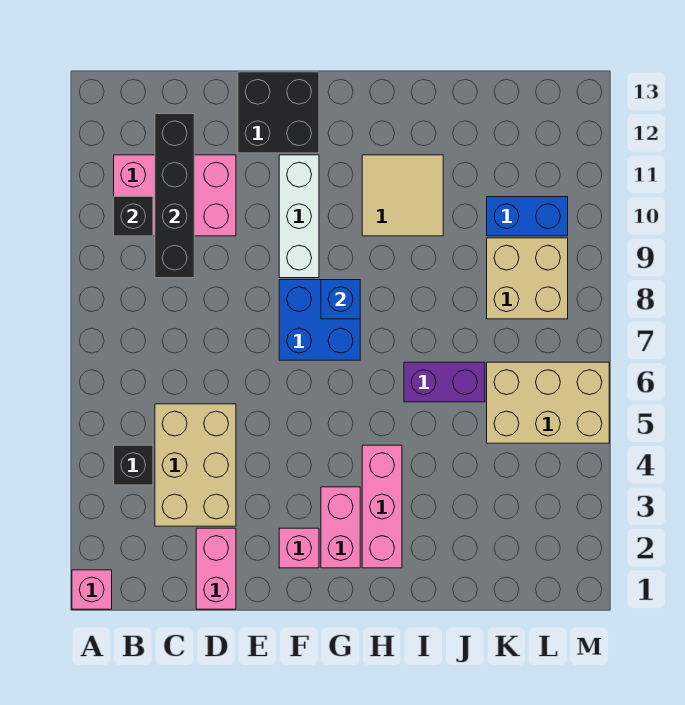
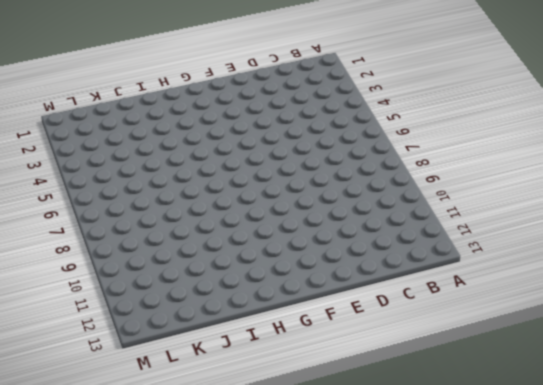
none -> pink brick A1 level 1
none -> black brick B4 level 1
none -> pink brick B10:D11 level 1

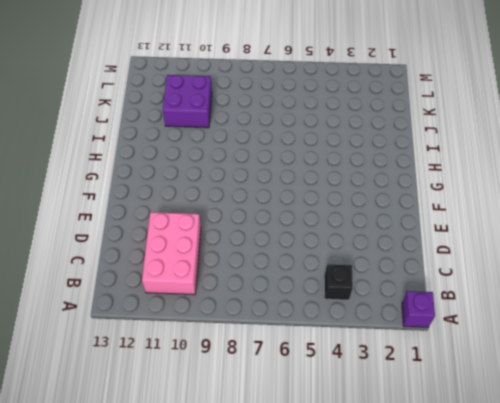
purple brick A1 level 1 -> pink brick A1 level 1
purple brick J10:K11 level 1 -> blue brick K10:L10 level 1
none -> tan brick C3:D5 level 1
none -> pink brick D1:D2 level 1
none -> black brick E12:F13 level 1

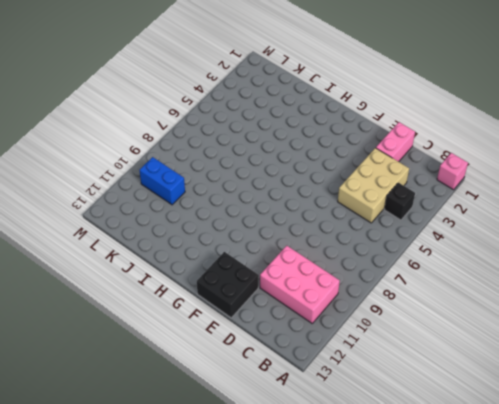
none -> pink brick F2 level 1
none -> blue brick F7:G8 level 1
none -> white brick F9:F11 level 1

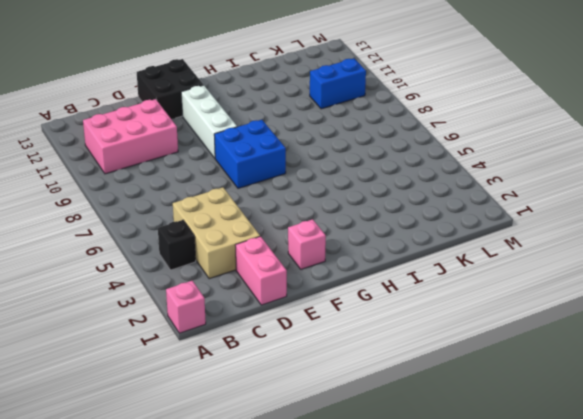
none -> pink brick G2:G3 level 1
none -> pink brick H2:H4 level 1
none -> tan tile H10:I11 level 1

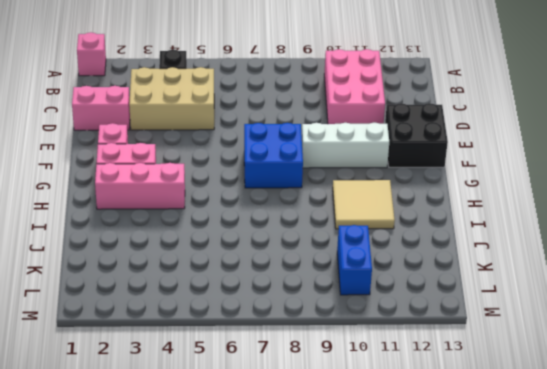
none -> purple brick I6:J6 level 1
none -> tan brick K5:M6 level 1
none -> tan brick K8:L9 level 1

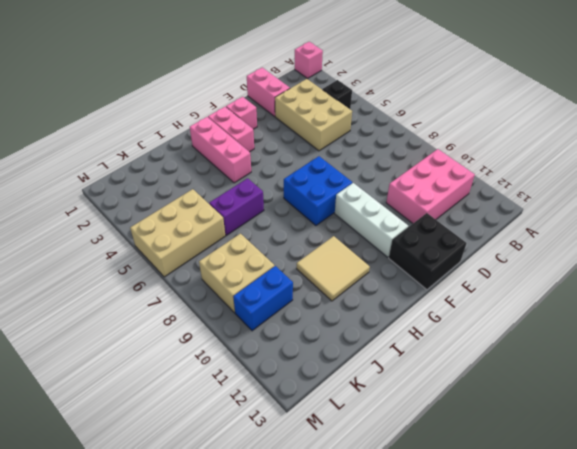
none -> black brick B10 level 2
none -> black brick C9:C12 level 2
none -> blue brick G8 level 2

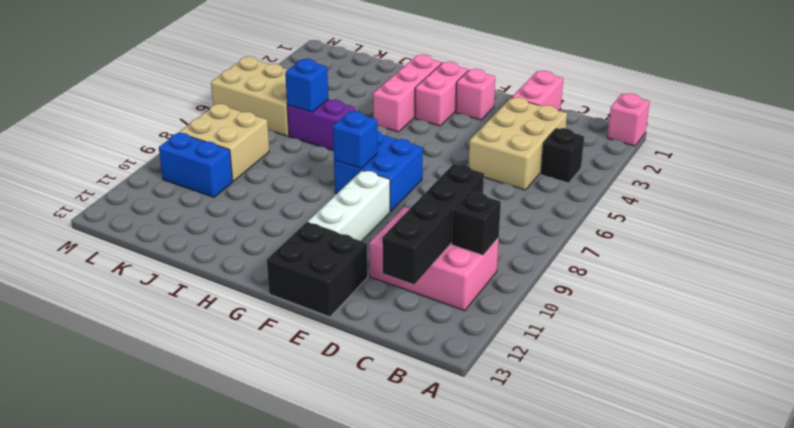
blue brick J6 level 2 -> none
none -> tan tile H10:I11 level 1

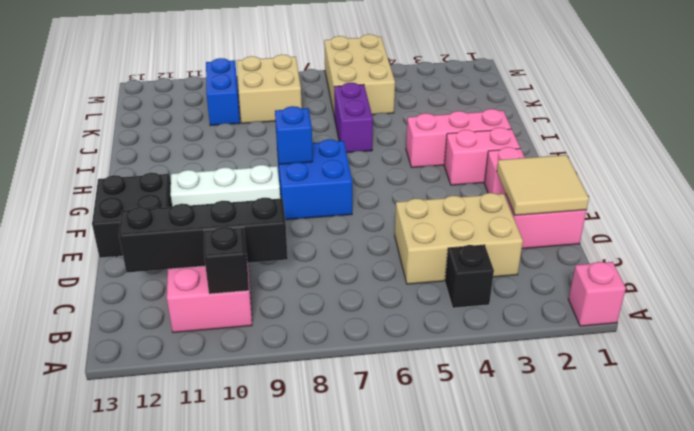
tan tile D1:E2 level 2 -> tan tile H10:I11 level 1

